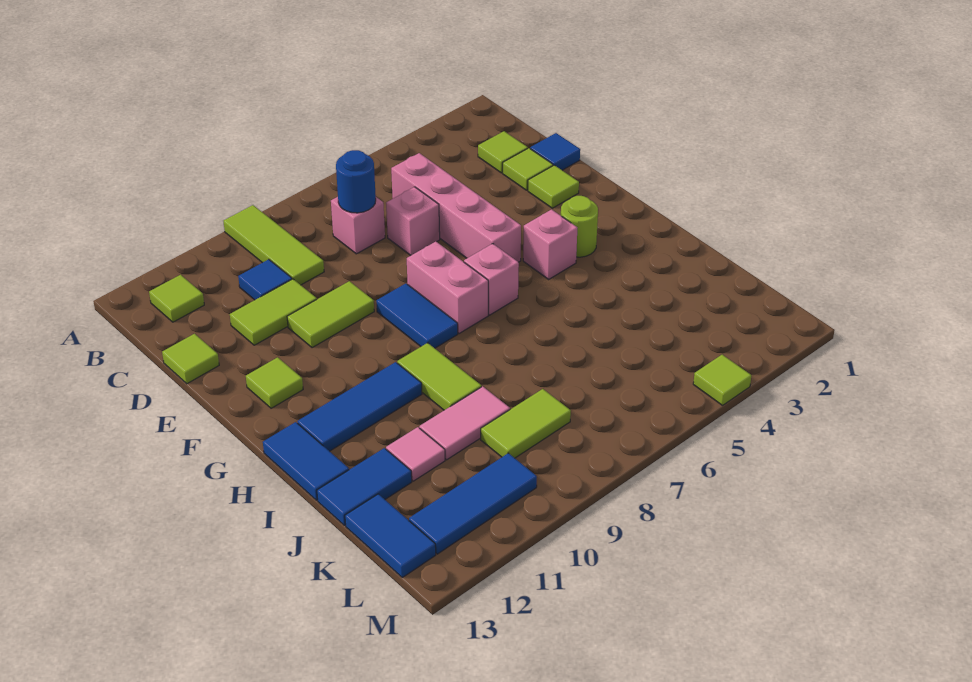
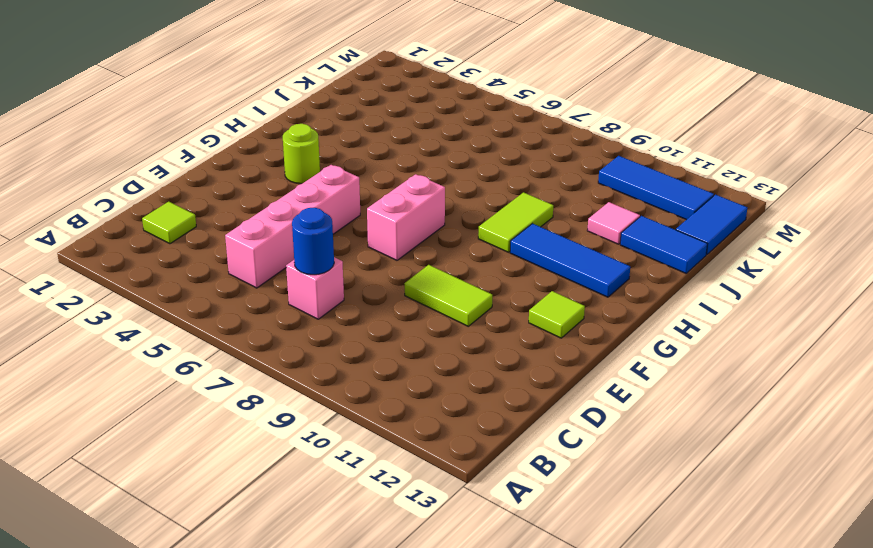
none -> lime tile A9:C9 level 1
none -> lime tile B12 level 1
none -> blue tile C10 level 1
none -> blue tile D1 level 1

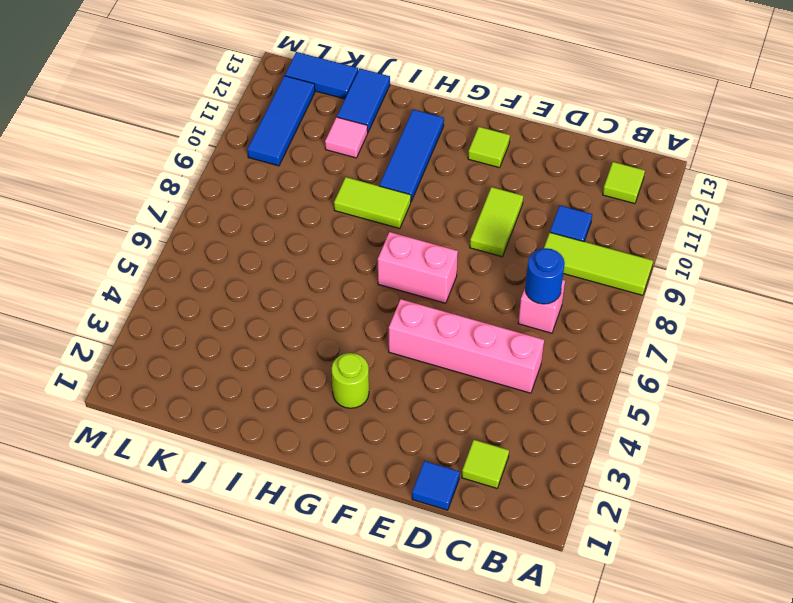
none -> lime tile D2 level 1
none -> pink brick D6 level 1
none -> lime tile D10:D11 level 1
none -> lime tile D13 level 1

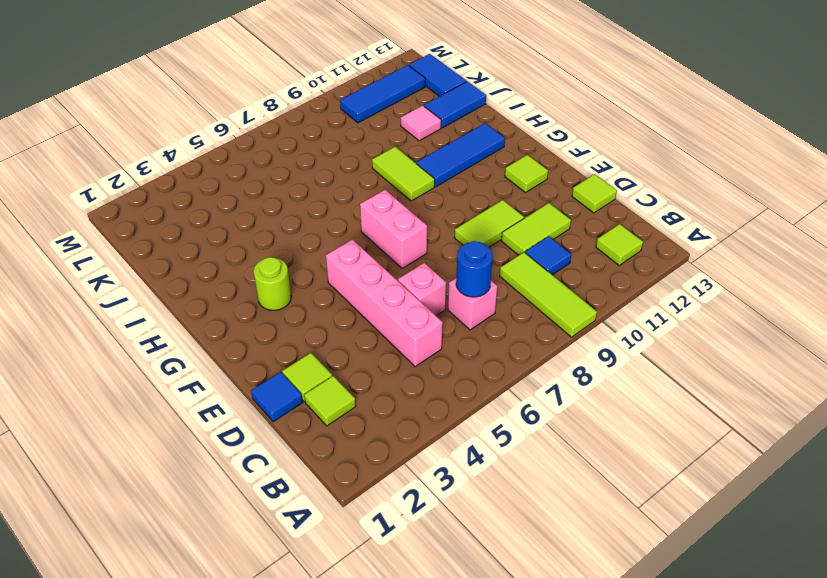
none -> lime tile E2 level 1
none -> blue tile F8:G8 level 1
none -> pink brick G4 level 1
none -> pink brick G6 level 1

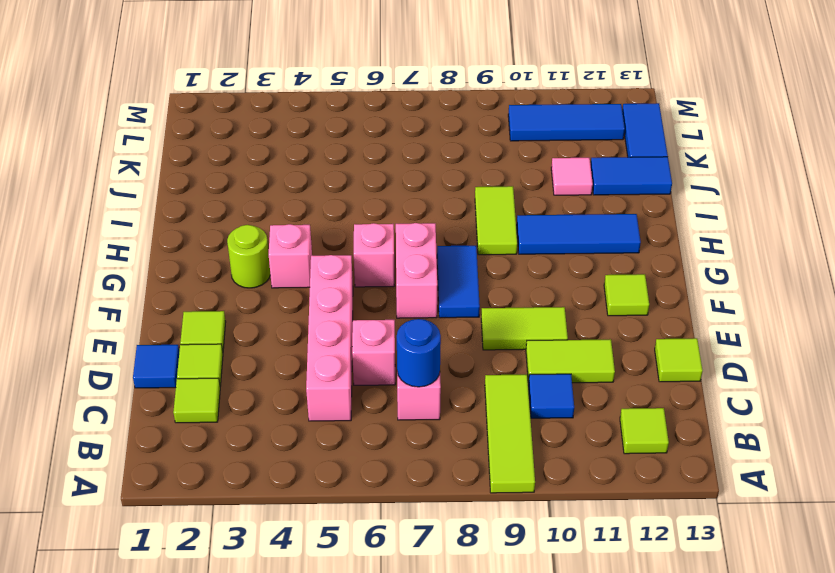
none -> blue tile H13:I13 level 1
none -> pink tile J9:J10 level 1
none -> lime tile K8:K9 level 1
none -> lime tile M4 level 1

